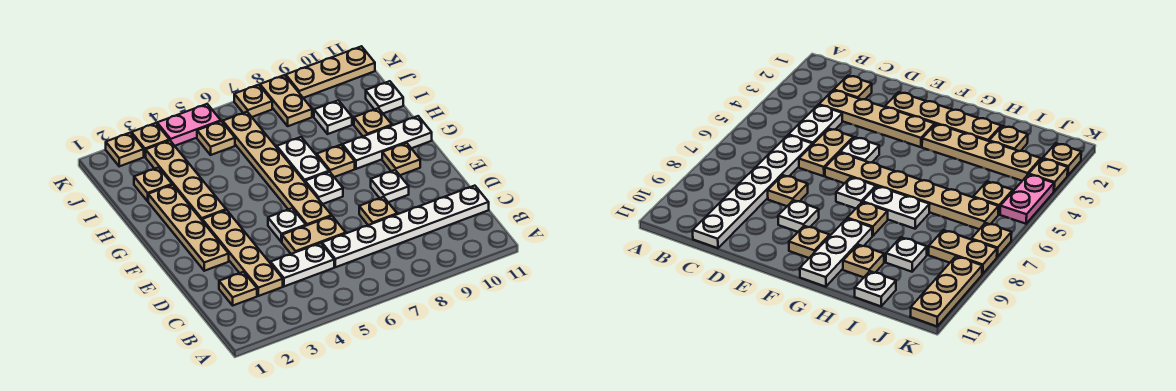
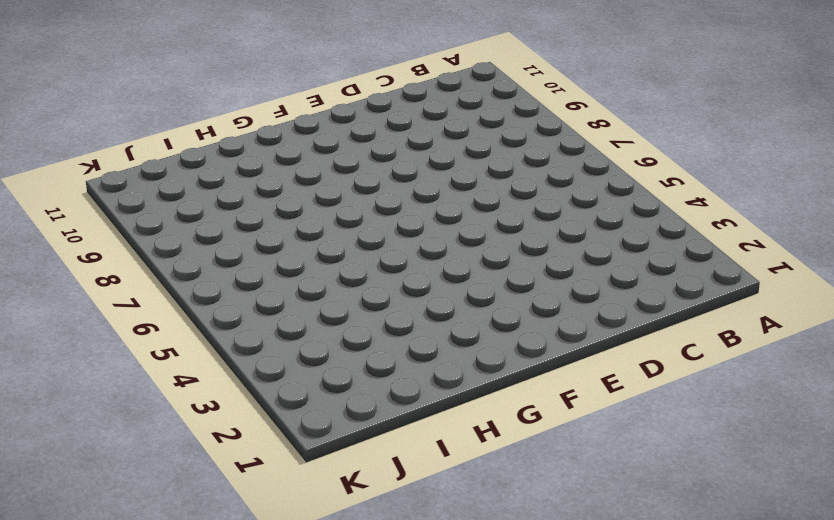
none -> tan plate C2 level 1
none -> tan plate C3:F3 level 1
none -> white plate C4:C5 level 1

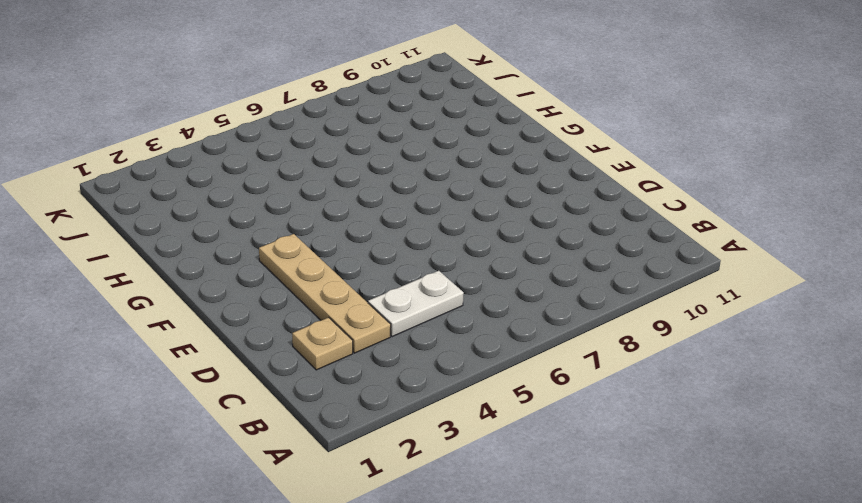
none -> white plate C6:C11 level 1
none -> tan plate D5:D6 level 1
none -> tan plate D8 level 1

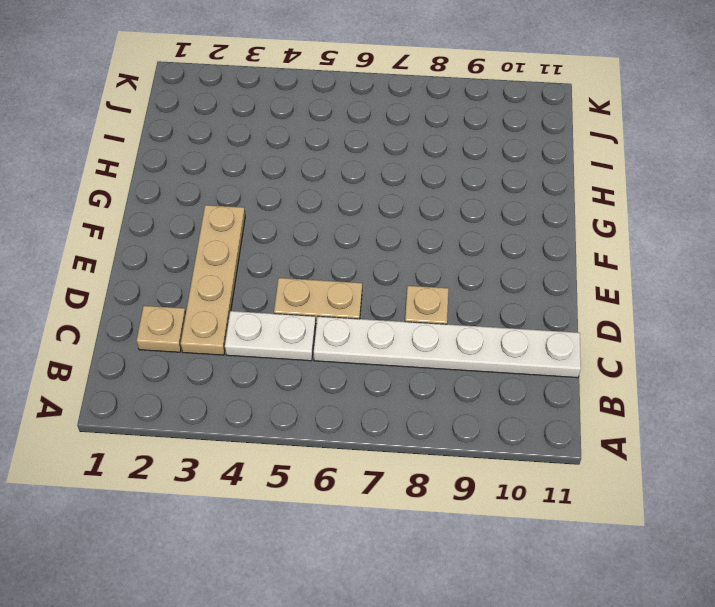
none -> tan plate E2:H2 level 1
none -> white plate E5 level 1
none -> tan plate E6:J6 level 1

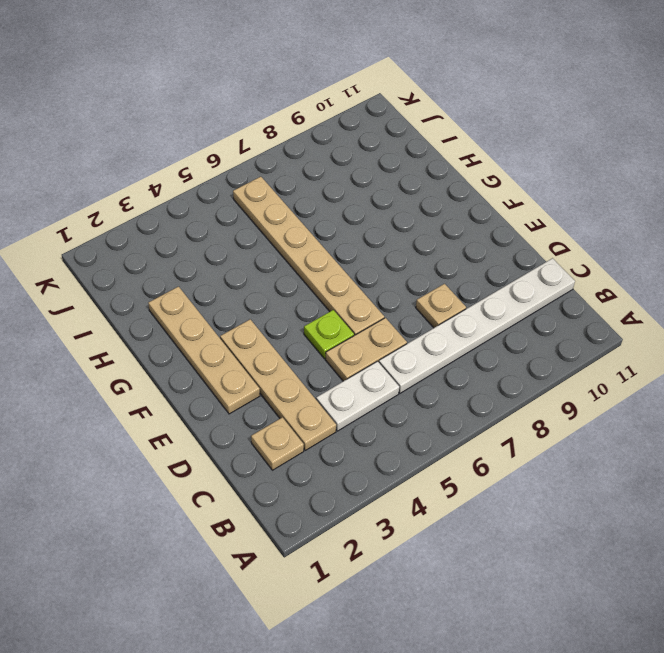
lime plate E5 level 1 -> white plate E5 level 1
none -> white plate E9 level 1
none -> white plate F7 level 1
none -> tan plate F10 level 1

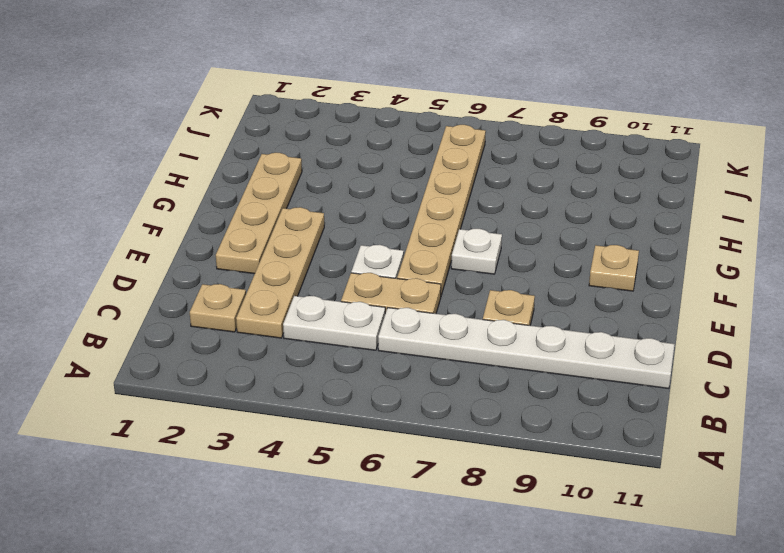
none -> white plate E9 level 1
none -> tan plate G3:J3 level 1
none -> white plate G7:H7 level 1

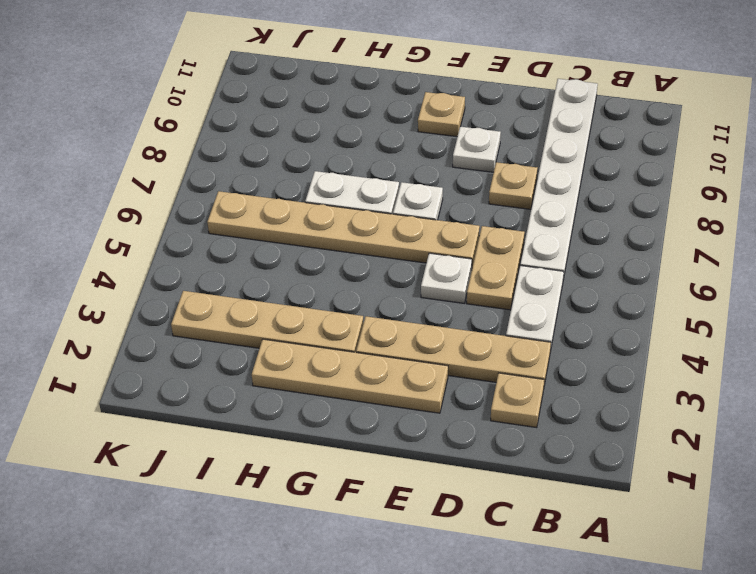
none -> tan plate G8 level 1
none -> white plate G9:G11 level 1
none -> tan plate H10 level 1

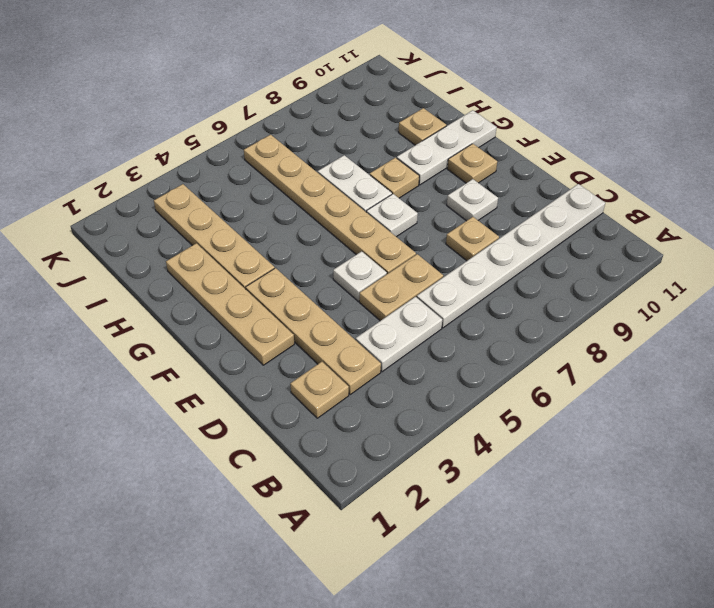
none -> tan plate I2 level 1
none -> white plate I9 level 1
none -> white plate I11 level 1

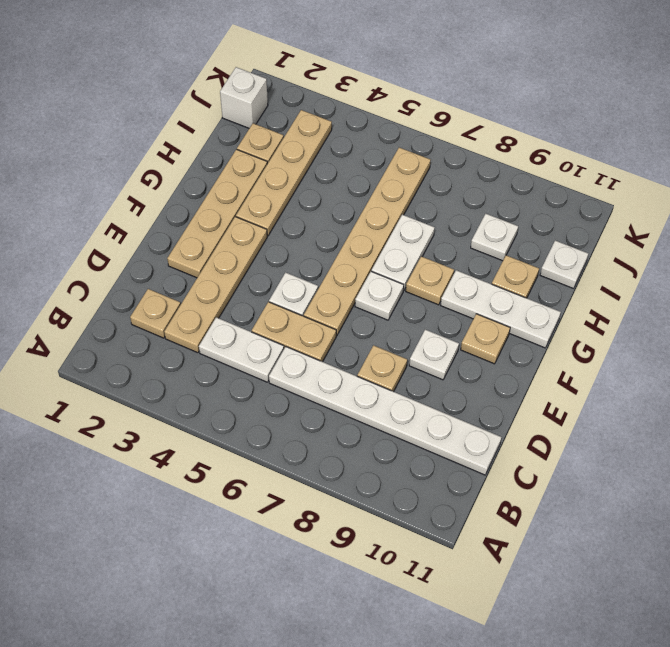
white brick J1 level 1 -> none
none -> tan plate J5 level 1
none -> tan plate J8:K8 level 1
none -> tan plate K2 level 1

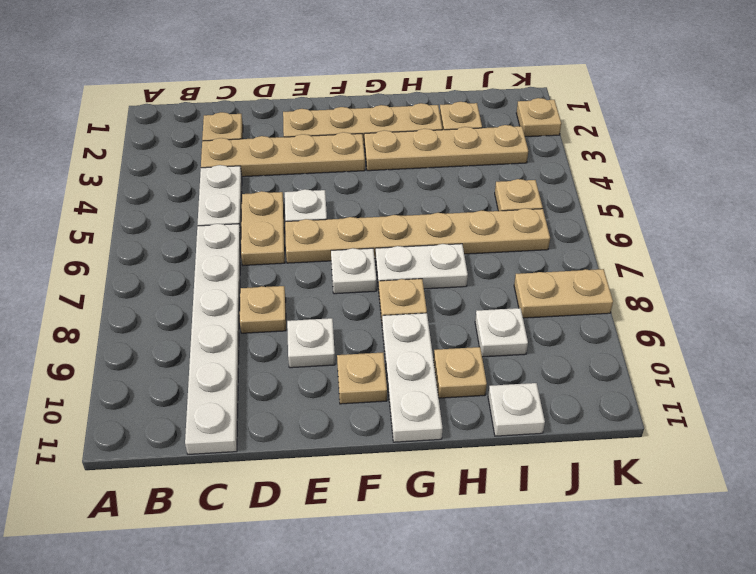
none -> tan plate K3 level 1
none -> pink plate K4:K5 level 1
none -> tan plate K7 level 1

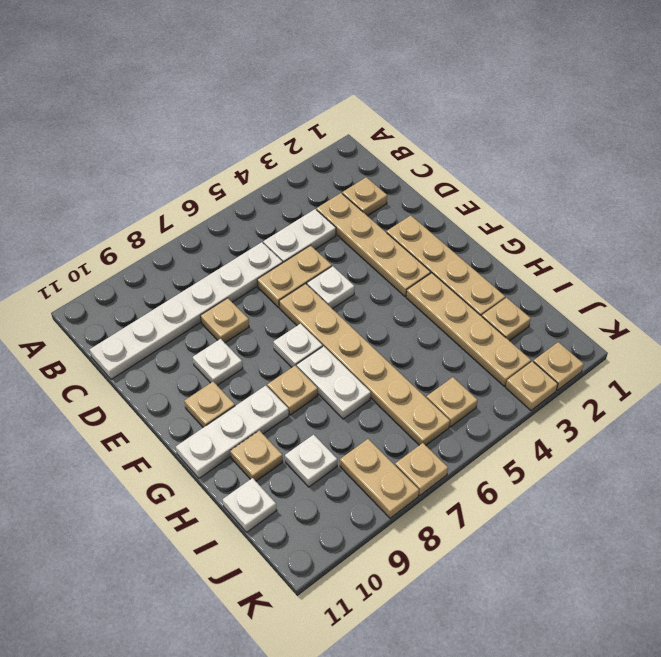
none -> pink plate K4:K5 level 1
none -> tan plate K9:K11 level 1

